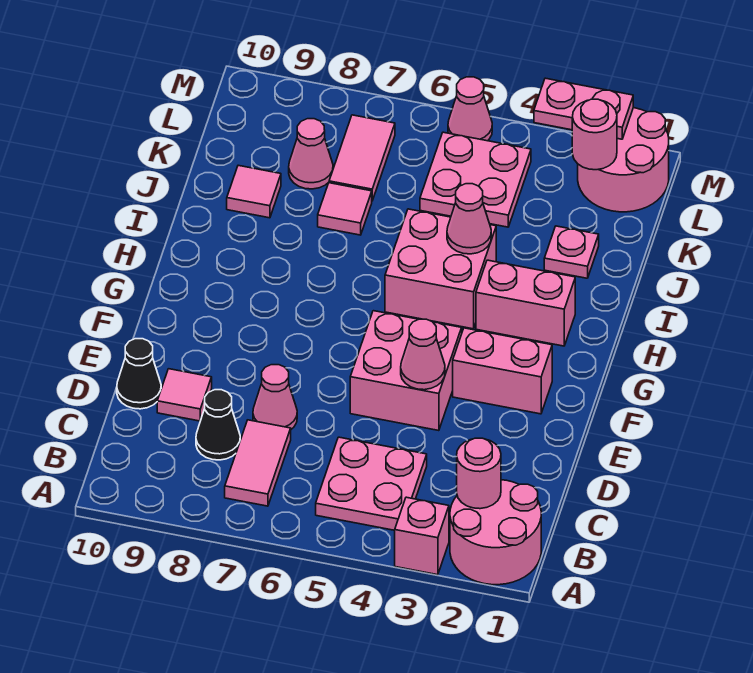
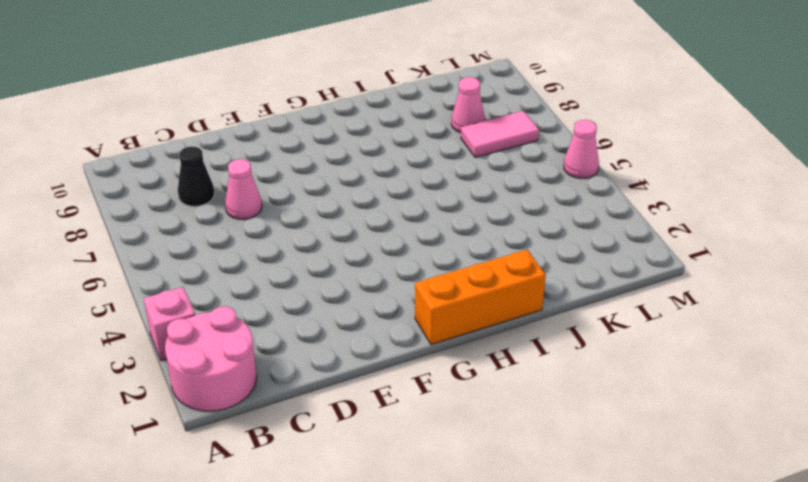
orange brick G1:I1 level 1 -> none
none -> pink plate B4:C5 level 1
none -> pink tile B7:C7 level 1
none -> pink tile D9 level 1

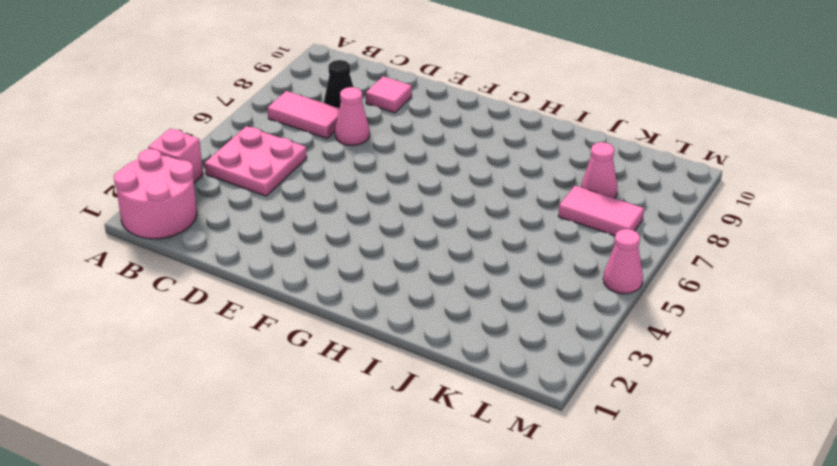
none -> black cone D10 level 1
none -> pink brick E4:F5 level 1
none -> pink brick F2:F3 level 1

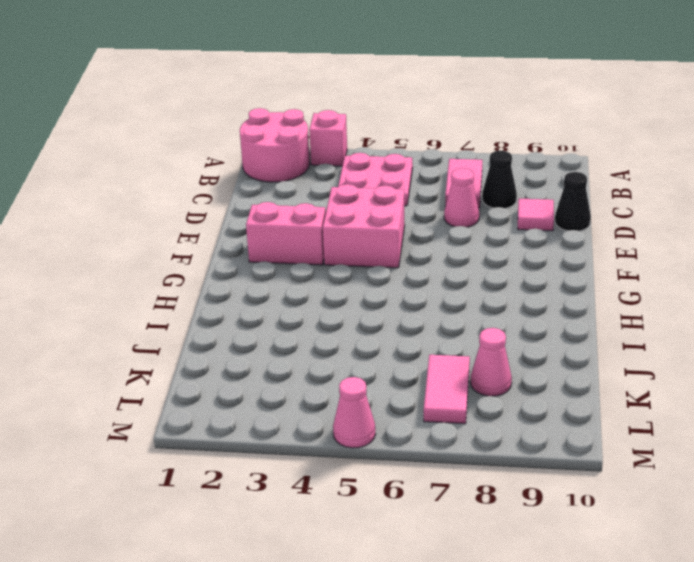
none -> pink brick H2:H3 level 1
none -> pink brick H4:I5 level 1
none -> pink plate J2 level 1

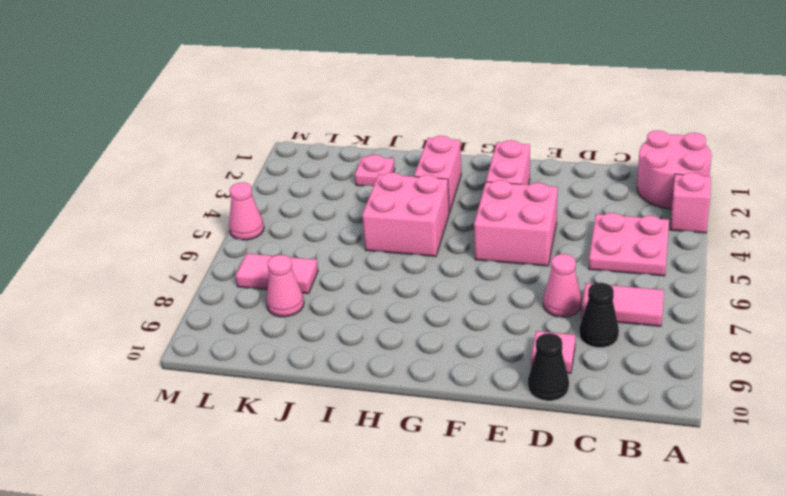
none -> pink tile J7 level 1
none -> pink tile J9 level 1
none -> pink plate K4:L5 level 1

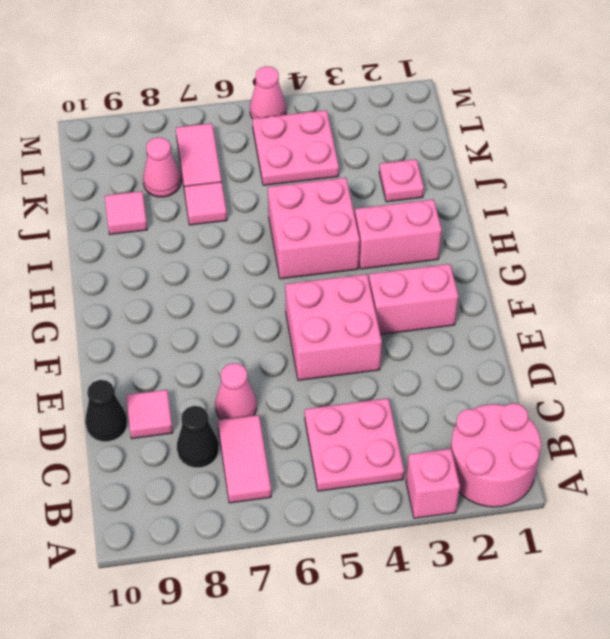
none -> pink round brick L1:M2 level 1
none -> pink round brick B2 level 2
none -> pink cone E4 level 2

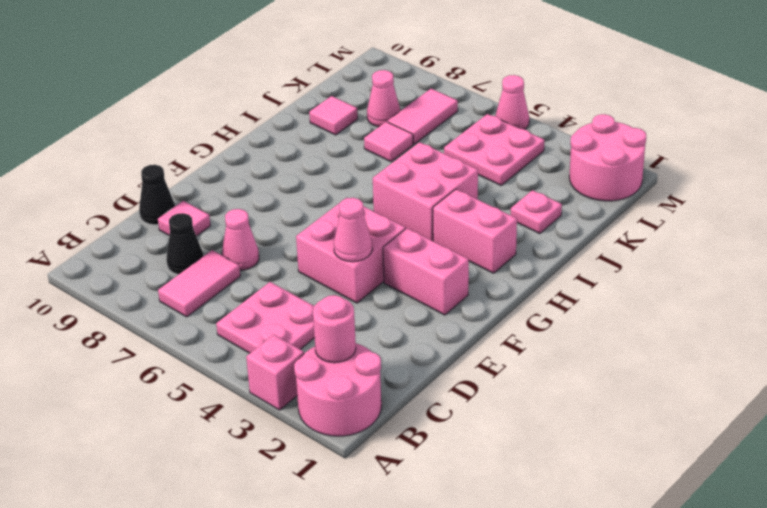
none -> pink cone I4 level 2
none -> pink round brick L2 level 2
none -> pink plate M2:M3 level 2

